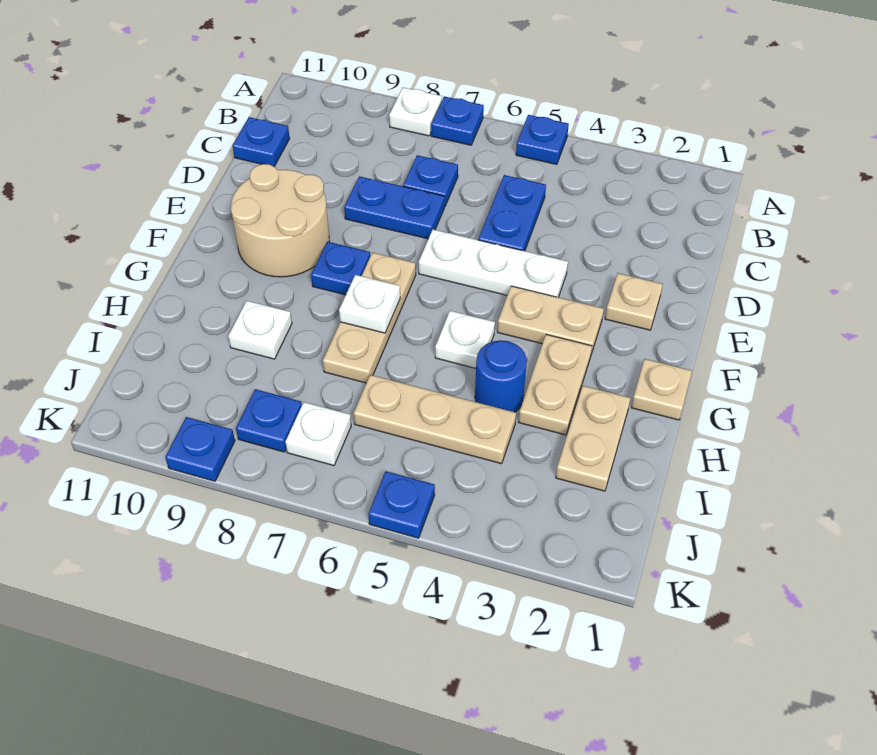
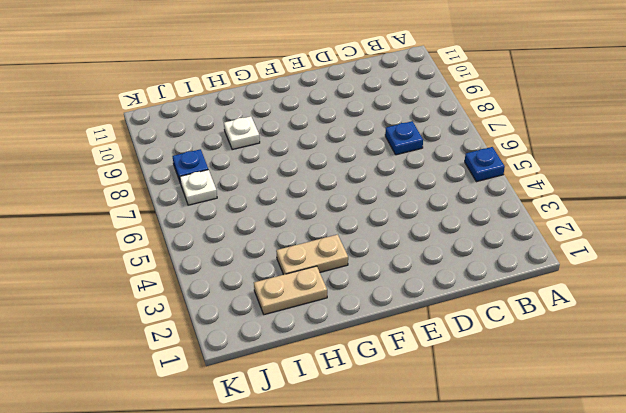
none -> blue plate A7 level 1
none -> white plate A8 level 1
none -> blue plate C5:D5 level 1

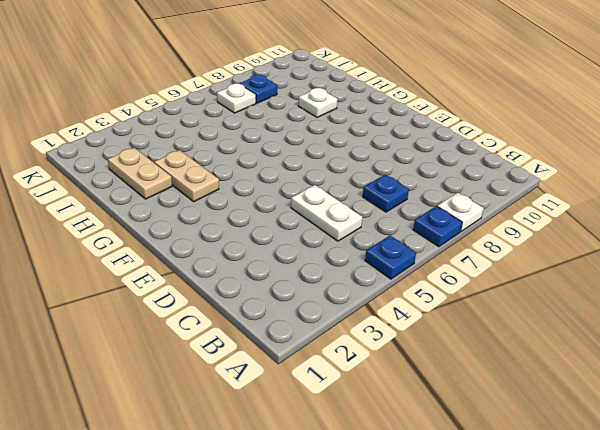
white plate C5:D5 level 1 -> blue plate C5:D5 level 1
none -> blue plate C11 level 1
none -> blue plate D7:D8 level 1
none -> tan plate E2 level 1

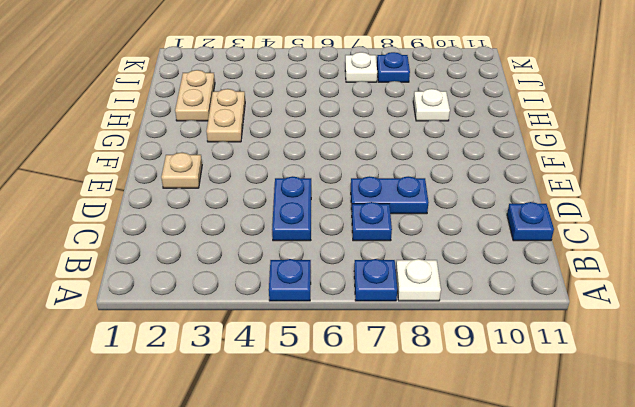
none -> white plate E4:E6 level 1
none -> tan round brick E9:F10 level 1
none -> tan plate F3:F4 level 1

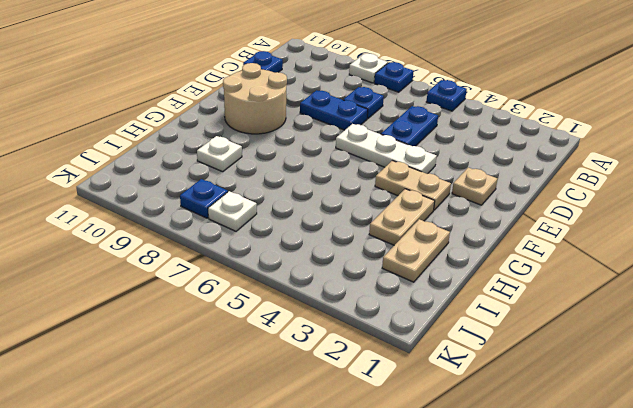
none -> tan plate F7:H7 level 1
none -> blue plate F8 level 1
none -> tan plate G1 level 1

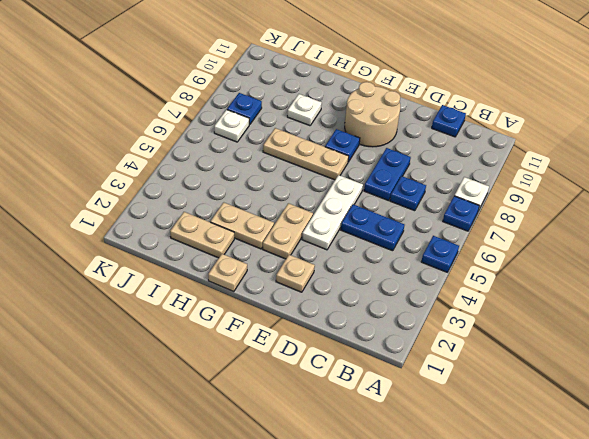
none -> white plate G5 level 1
none -> blue round brick H4 level 1
none -> tan plate I4:I6 level 1

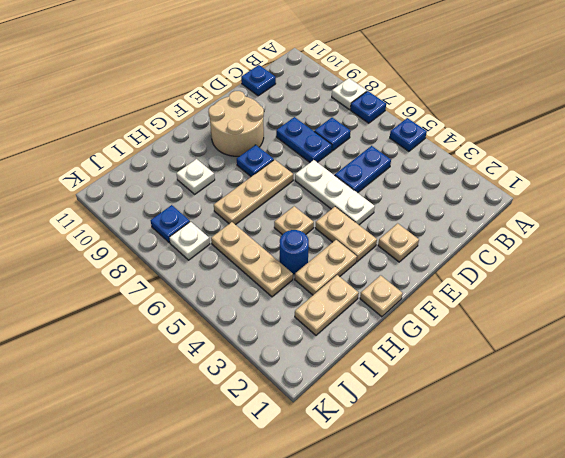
tan plate G5 level 1 -> white plate G5 level 1
none -> blue plate K5 level 1
none -> blue plate K9 level 1
none -> white plate G7 level 2

